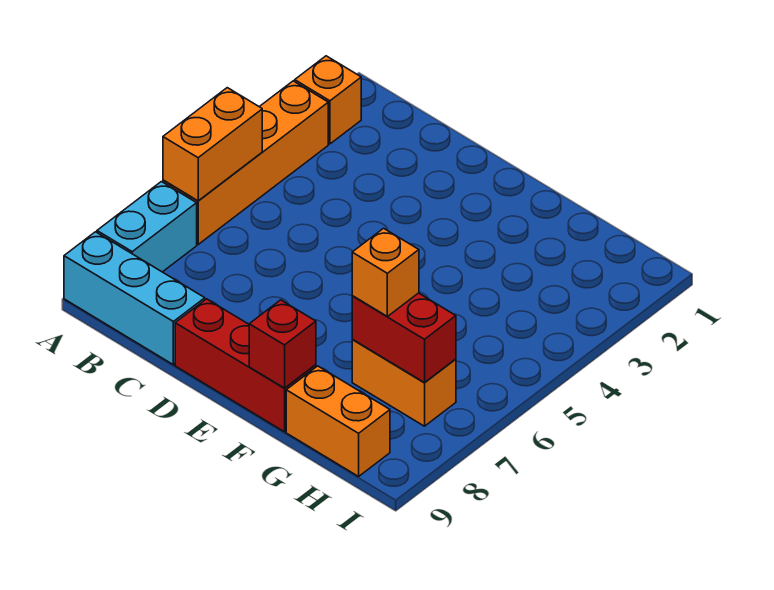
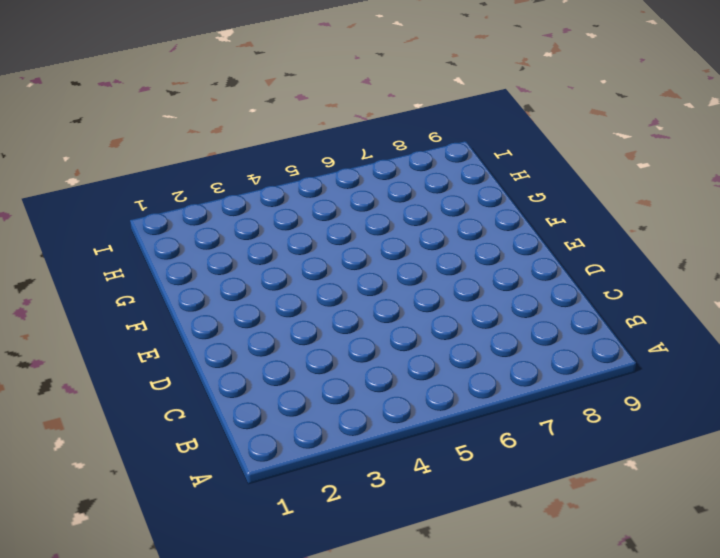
none -> orange brick A2 level 1
none -> orange brick A3:A6 level 1

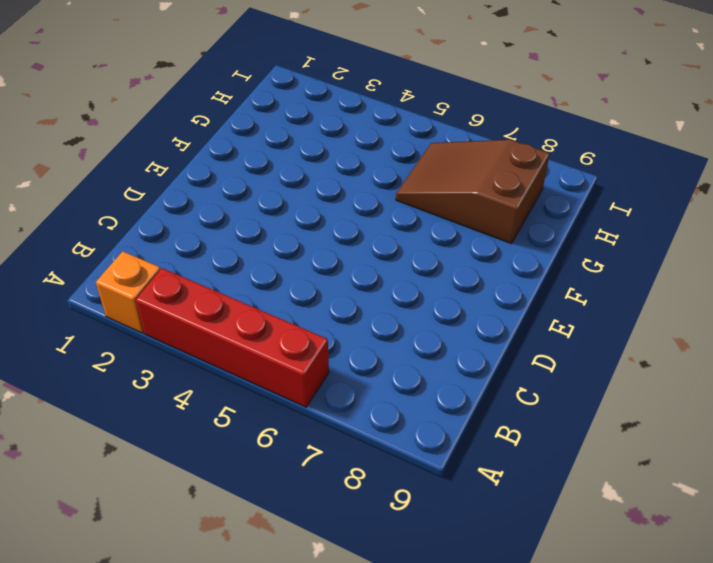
red brick A3:A6 level 1 -> orange brick A3:A6 level 1
brown slope G6:H8 level 1 top 8 -> orange brick G7:H7 level 1
none -> cyan brick A7:A8 level 1
none -> cyan brick A9:C9 level 1

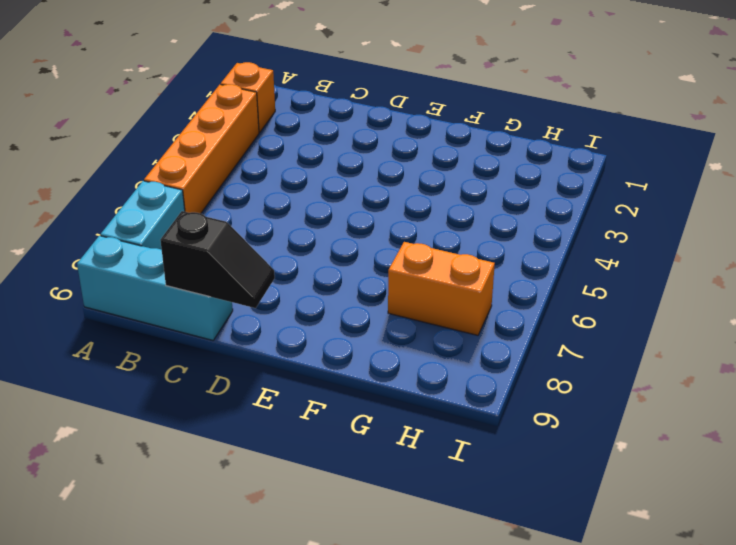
black slope C9:D9 level 2 top C -> none
none -> red brick D9:F9 level 1
none -> orange brick G9:H9 level 1

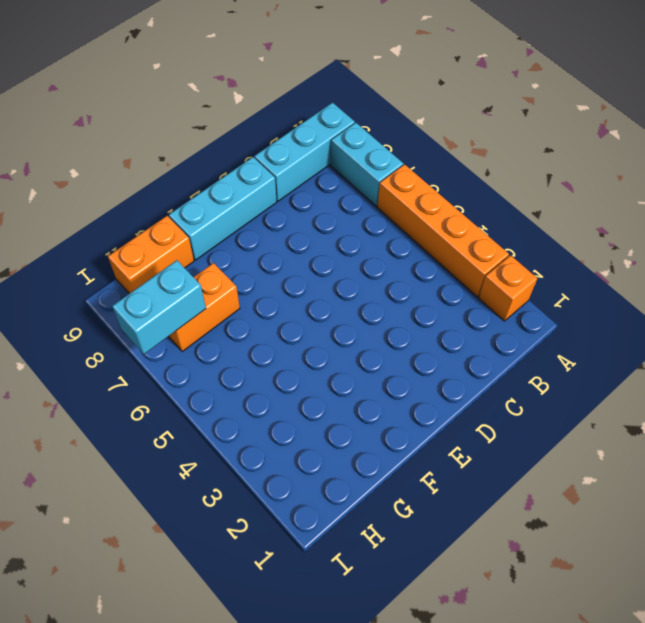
cyan brick D9:F9 level 1 -> red brick D9:F9 level 1
cyan brick H7:I7 level 2 -> red brick G7:H7 level 2
none -> orange brick A5:A6 level 2
none -> red brick F9 level 2

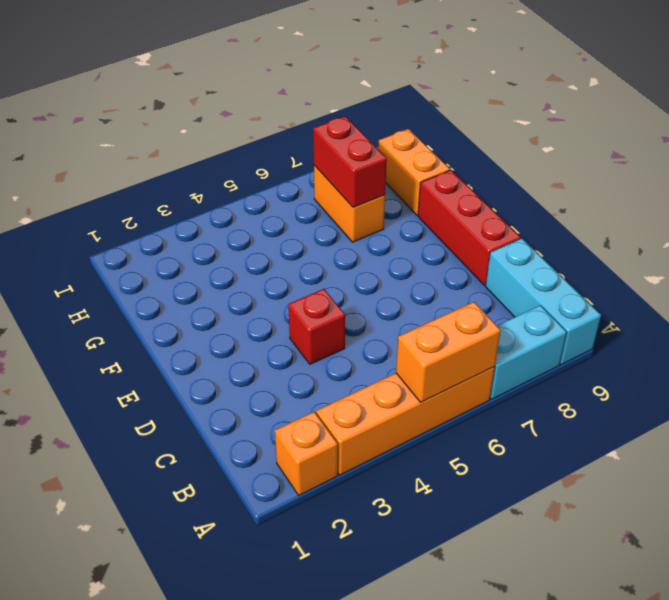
red brick D4 level 1 -> red brick F9 level 2
none -> orange brick G7 level 3

